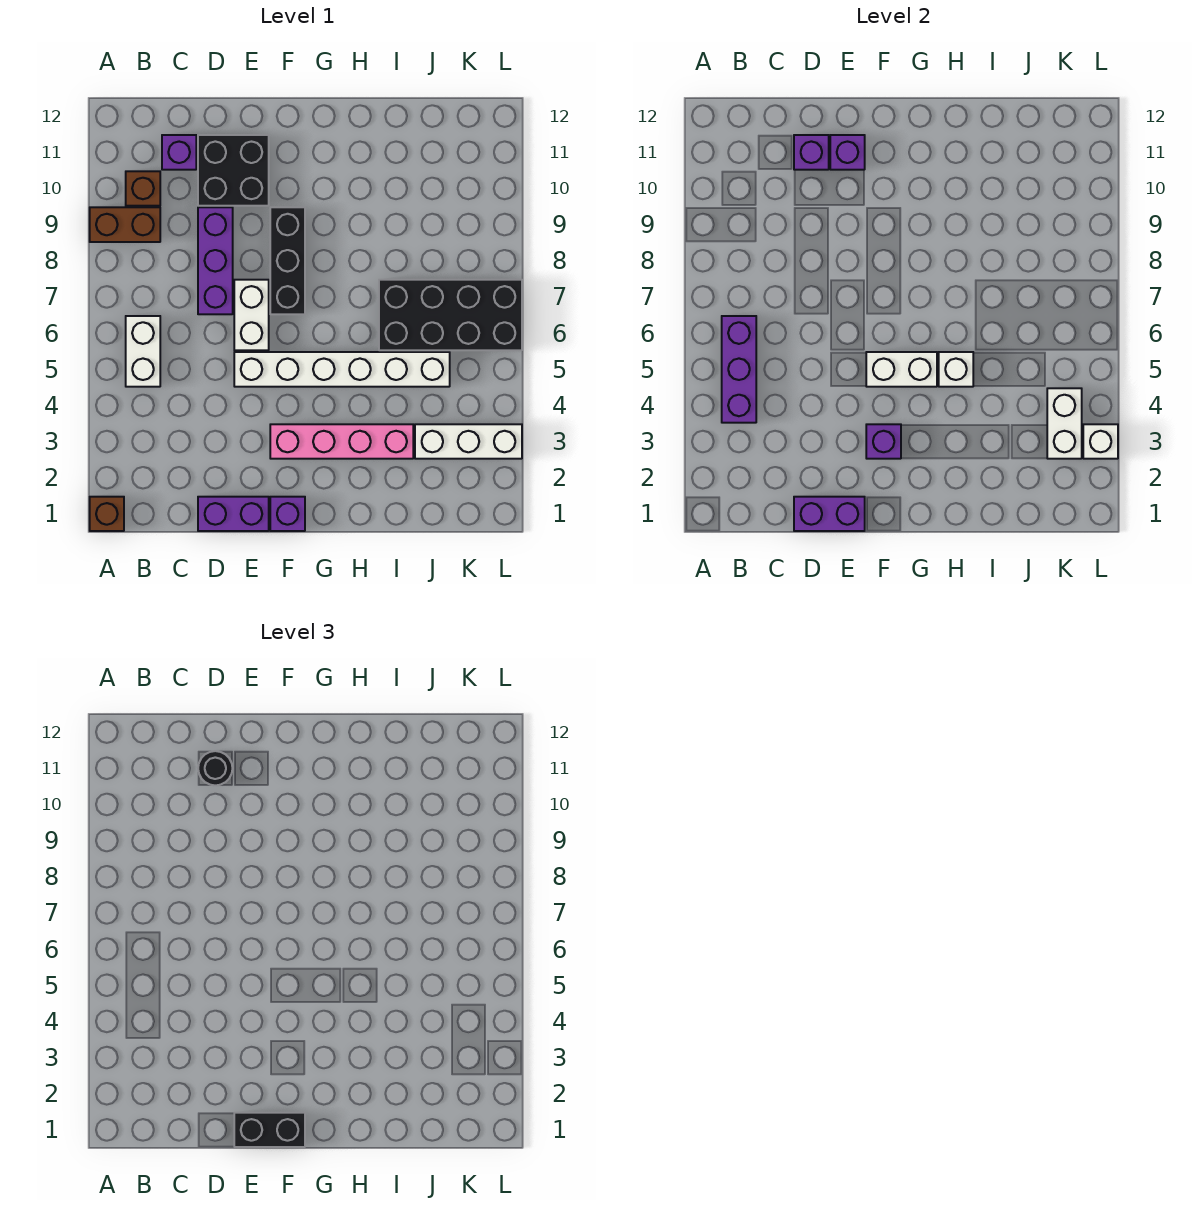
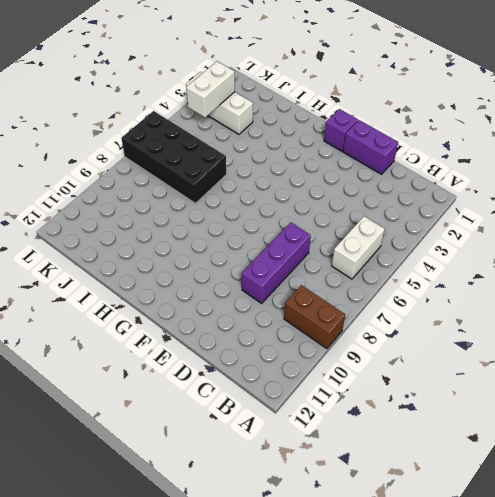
none -> brown brick A1 level 1
none -> brown brick B10 level 1
none -> purple brick C11 level 1

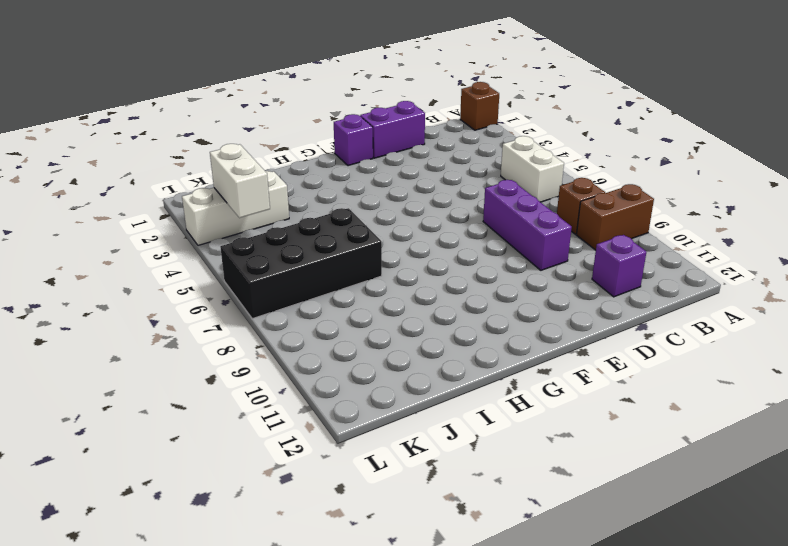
brown brick B8 level 1 -> brown brick B10 level 1
none -> black brick D10:E11 level 1
none -> white brick E5:J5 level 1
none -> white brick E6:E7 level 1

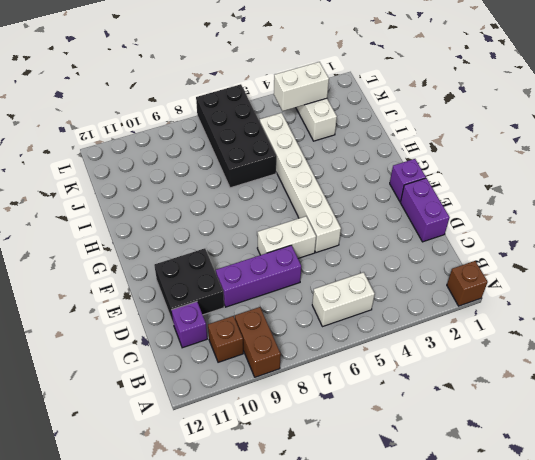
none -> pink brick F3:I3 level 1
none -> black brick F7:F9 level 1
none -> purple brick B4:B6 level 2

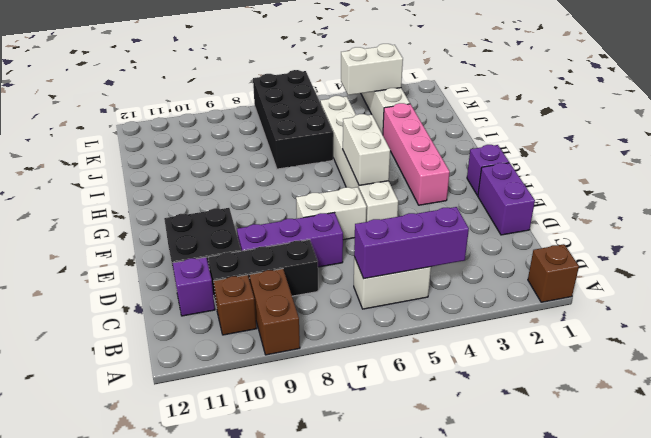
black brick C8:C10 level 1 -> black brick F7:F9 level 1
none -> purple brick D1:E1 level 2
none -> purple brick D11 level 2
none -> purple brick E11 level 2

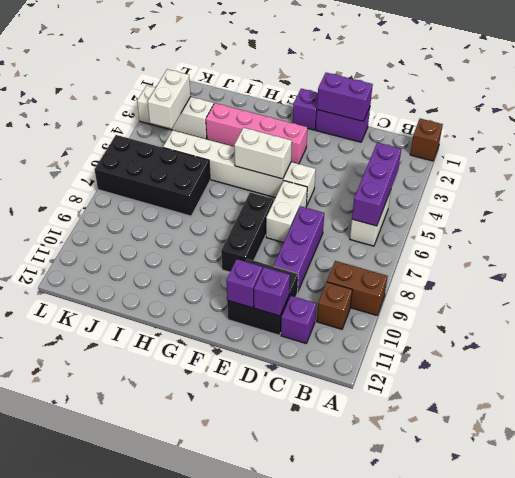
none -> purple brick F3 level 2
none -> white brick H5 level 2
none -> white brick L3 level 2

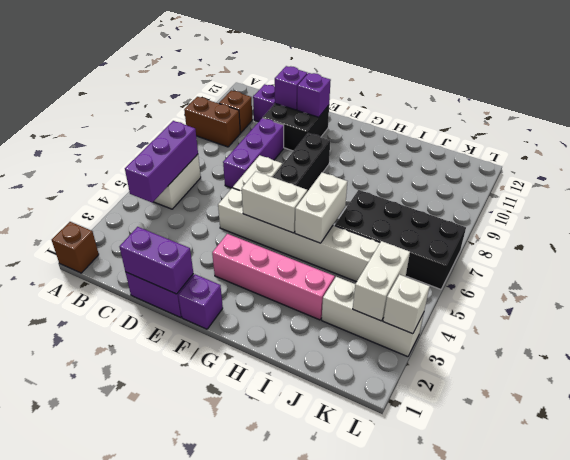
white brick H5:H6 level 2 -> white brick H5 level 2
none -> purple brick F3 level 2
none -> black round brick D11 level 3
none -> black brick E1:F1 level 3

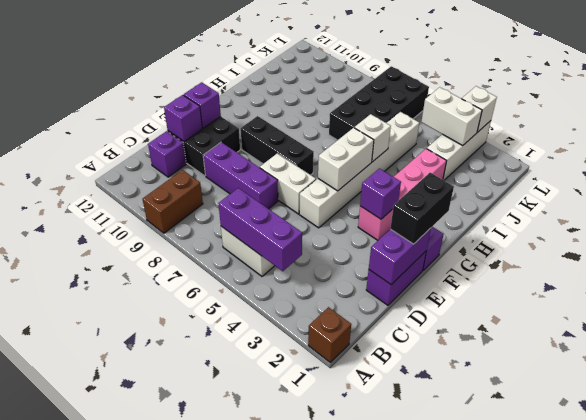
none -> brown brick B10 level 1
none -> black round brick D11 level 3

